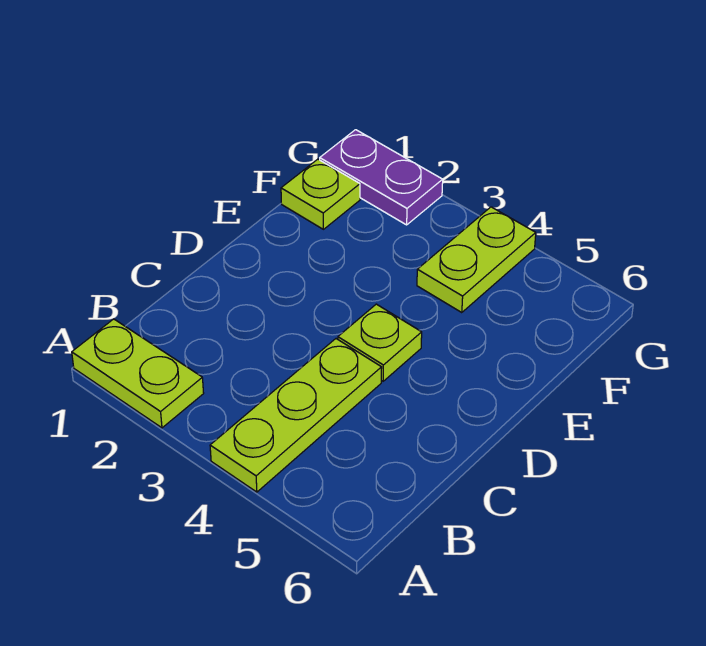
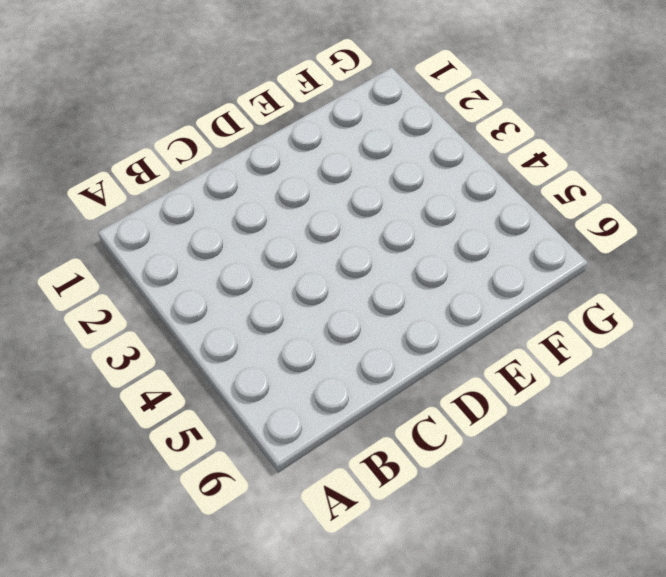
none -> lime plate A1:A2 level 1
none -> lime plate A4:C4 level 1

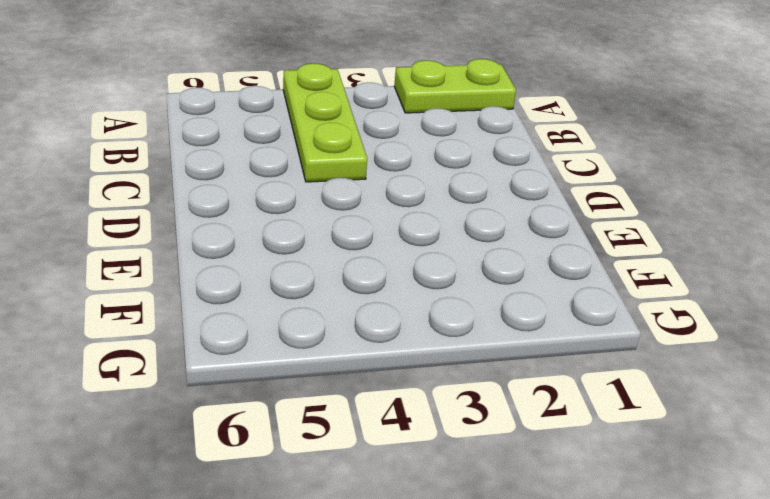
none -> lime plate D4 level 1
none -> lime plate F1 level 1

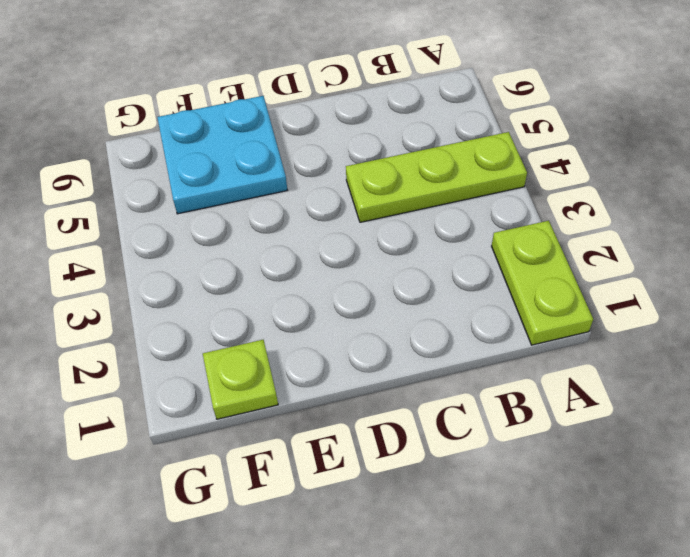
cyan plate E5:F6 level 1 -> none
none -> lime plate D4 level 1
none -> lime plate F4:G4 level 1

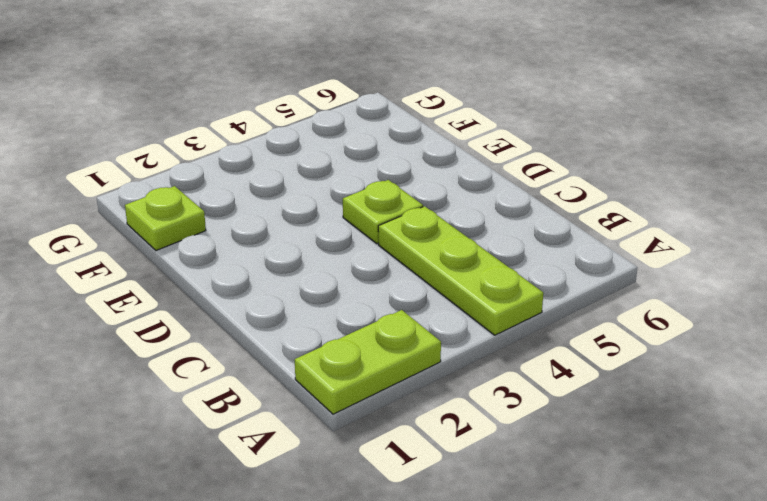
none -> lime plate F4:G4 level 1
none -> purple plate G1:G2 level 1

